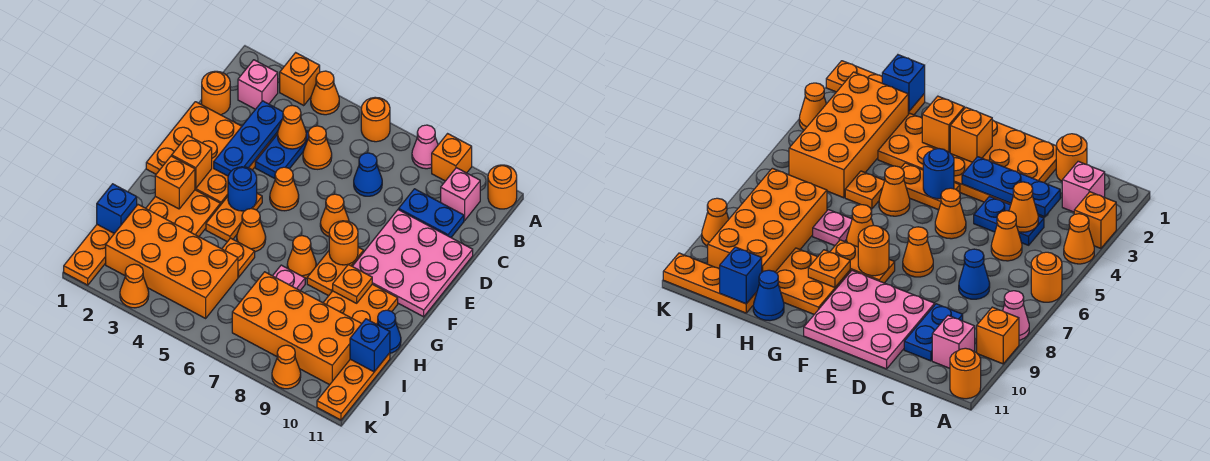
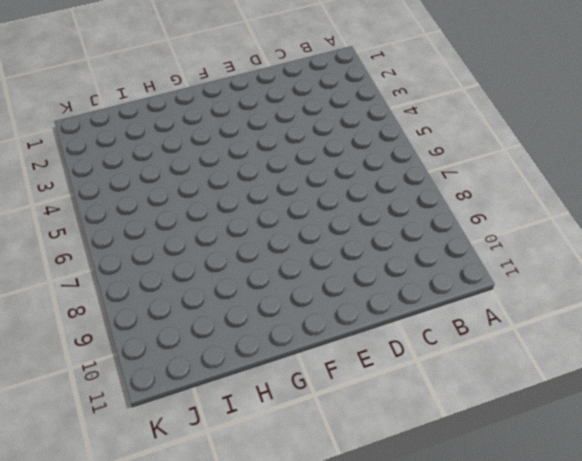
none -> orange brick A3 level 1
none -> orange cone A4 level 1
none -> orange round brick A6 level 1
none -> pink cone A8 level 1

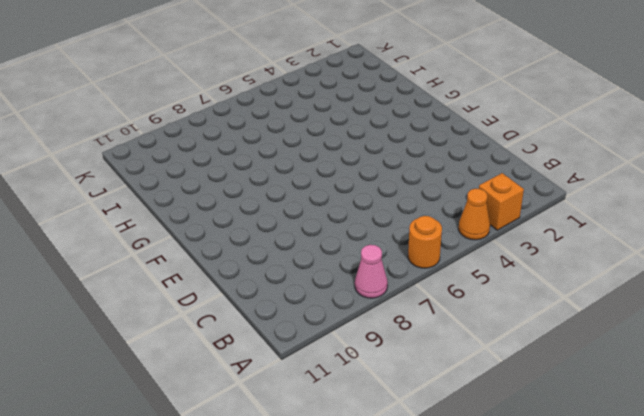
none -> orange brick A9 level 1
none -> orange round brick A11 level 1
none -> pink brick B2 level 1
none -> pink brick B10 level 1

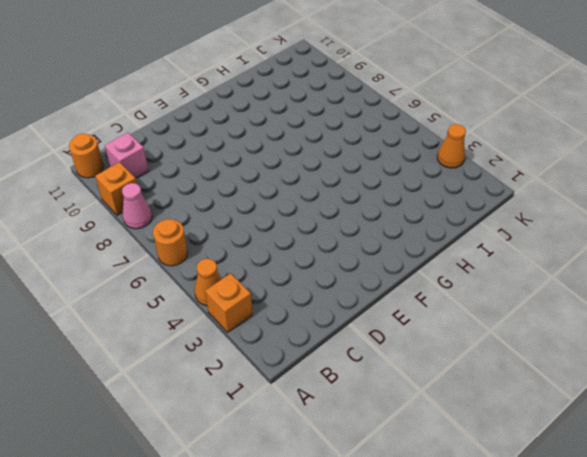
none -> pink brick B2 level 1
none -> orange round brick C1 level 1
none -> blue plate C4:D4 level 1
none -> orange cone C5 level 1

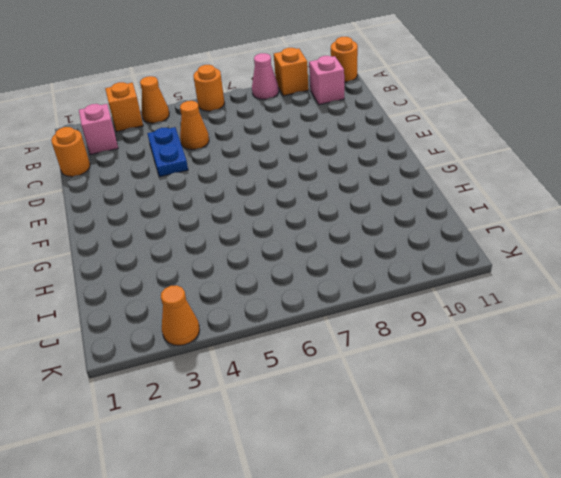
none -> blue cone C7 level 1
none -> blue plate C9:C10 level 1
none -> orange plate D1:F3 level 1
none -> pink plate D9:F11 level 1

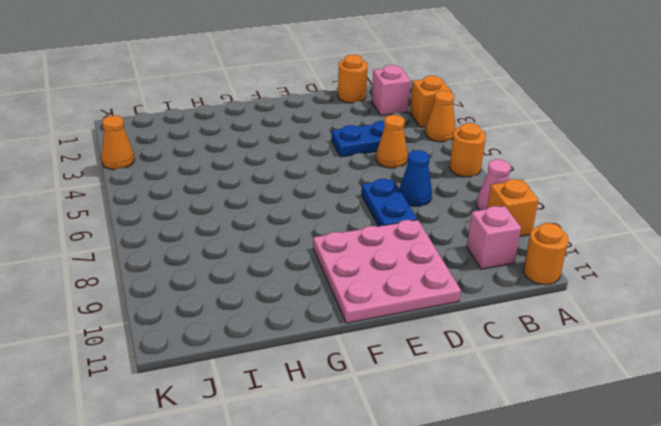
blue plate D7:D8 level 1 -> blue plate C9:C10 level 1
none -> orange plate D1:F3 level 1
none -> orange cone E5 level 1
none -> orange cone E7 level 1
none -> orange plate F4:G4 level 1

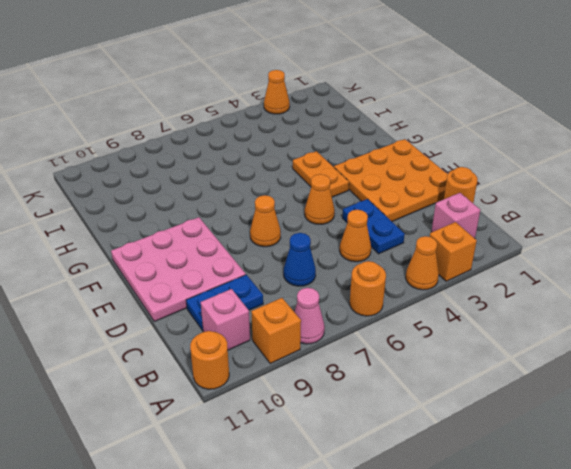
none -> orange plate F8:G8 level 1
none -> orange plate G2:H3 level 1
none -> orange cone G5 level 1
none -> orange cone G7 level 1

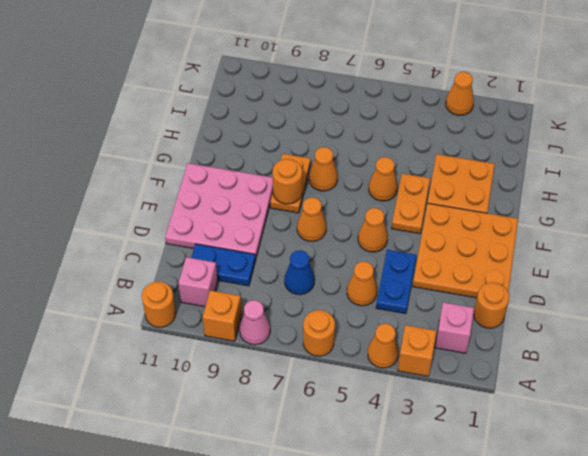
none -> orange plate G9:H10 level 1
none -> orange plate H5 level 1
none -> pink plate H7 level 1
none -> blue cone H11 level 1

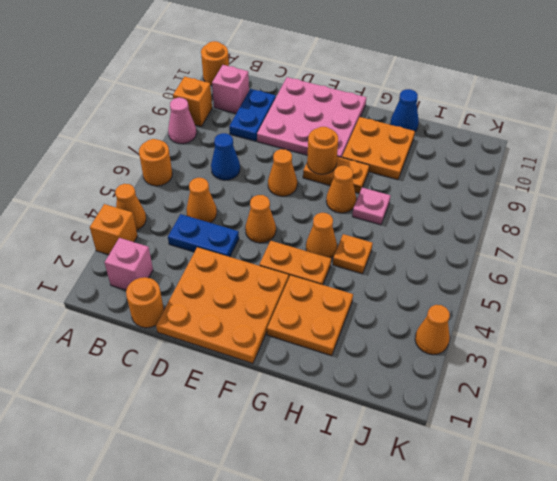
none -> orange plate I1:K1 level 1
none -> orange brick I2:J5 level 1
none -> orange brick I7:J10 level 1
none -> orange plate I11:K11 level 1

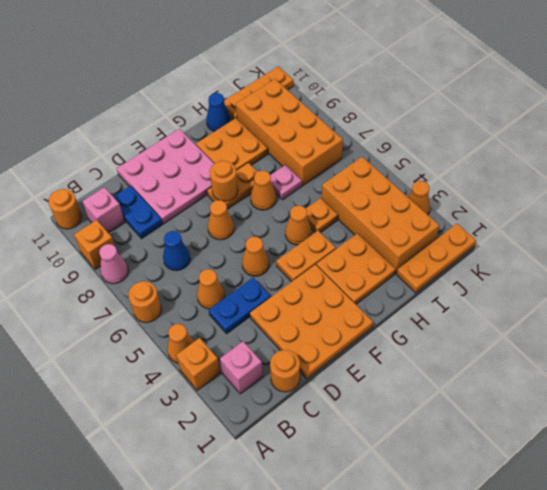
none -> orange cone K9 level 1
none -> blue plate C3:E3 level 2
none -> orange cone C4 level 2
none -> orange brick F2 level 2

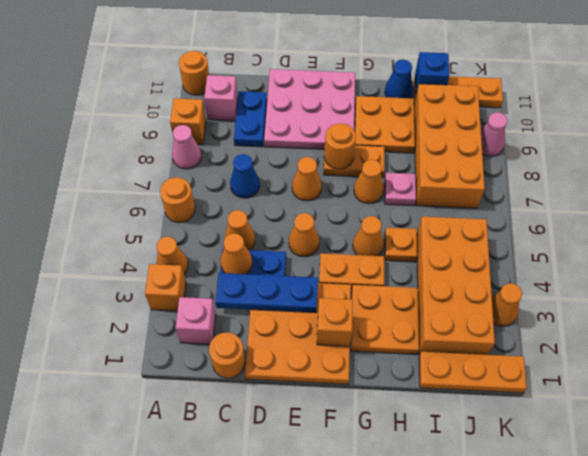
pink cone K9 level 1 -> orange cone K9 level 1
none -> blue round brick F4 level 2
none -> orange brick G2 level 2
none -> orange plate G9 level 2
none -> blue brick I1 level 2

